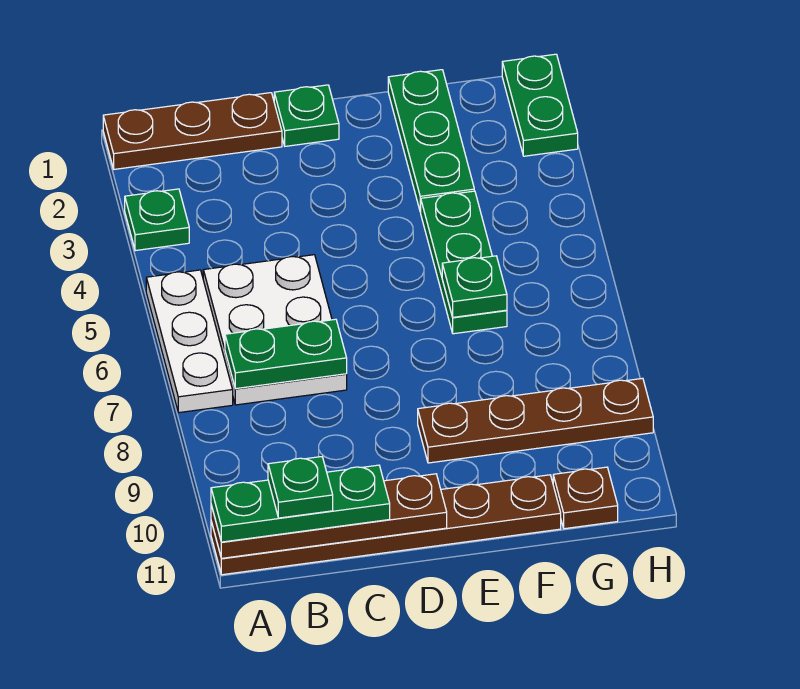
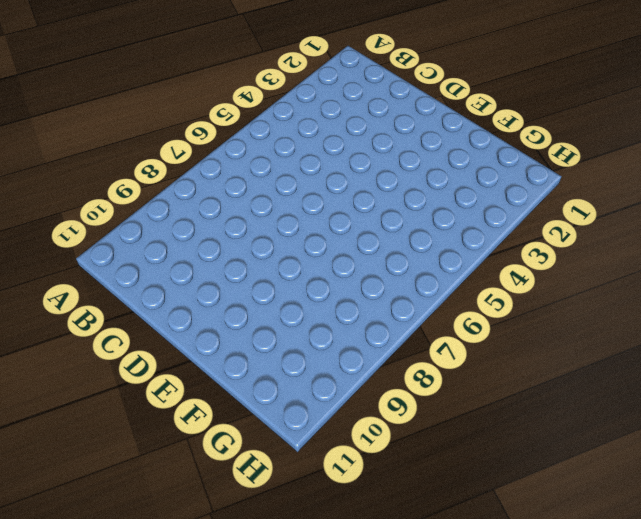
none -> brown plate A1:C1 level 1
none -> green plate A3 level 1
none -> white plate A5:A7 level 1

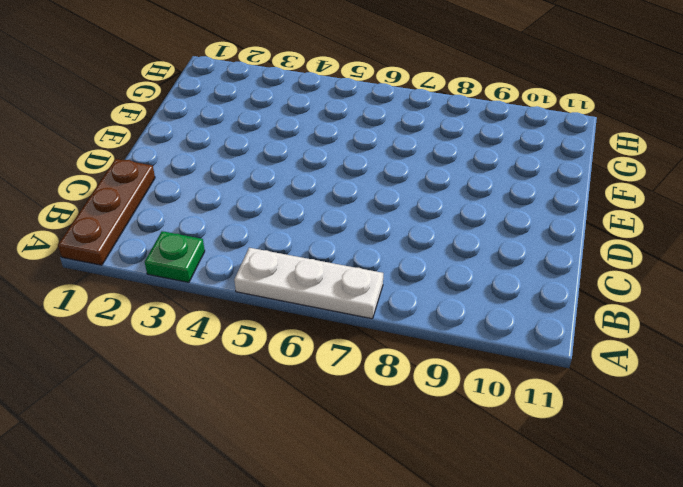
none -> brown plate A11:F11 level 1
none -> white plate B5:C7 level 1
none -> green plate D1 level 1

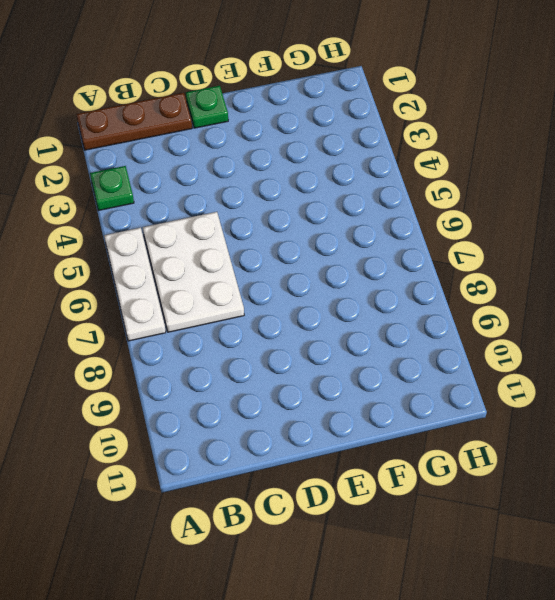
none -> brown plate A11:F11 level 1
none -> brown plate E9:H9 level 1
none -> green plate F1:F3 level 1

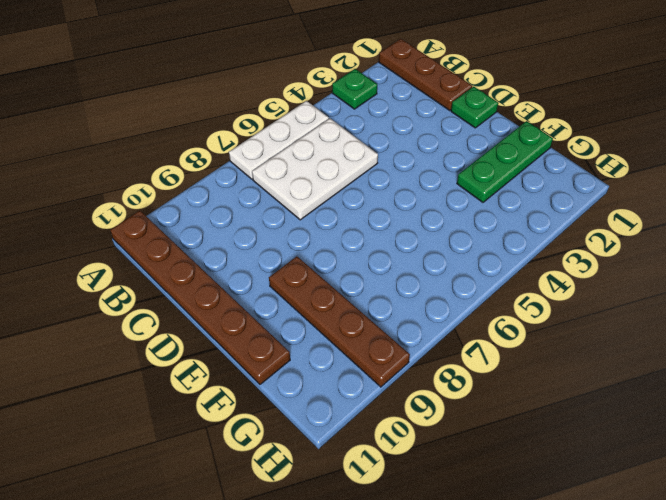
none -> green plate F4:F6 level 1
none -> brown plate G11 level 1
none -> green plate H1:H2 level 1

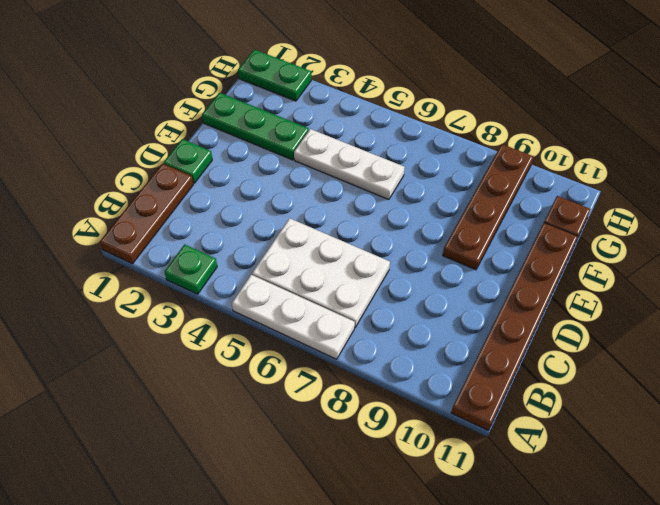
white plate F4:F6 level 1 -> green plate F4:F6 level 1
none -> brown plate A11:D11 level 2
none -> green plate B7:C7 level 2
none -> green plate F6 level 2

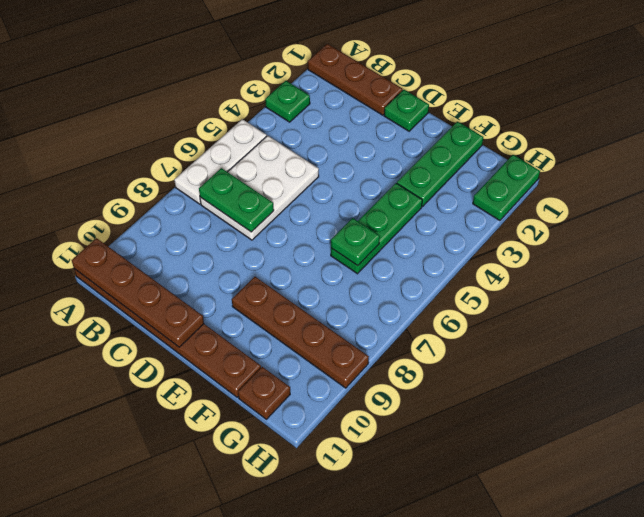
none -> green plate A11:C11 level 3
none -> green plate B11 level 4

